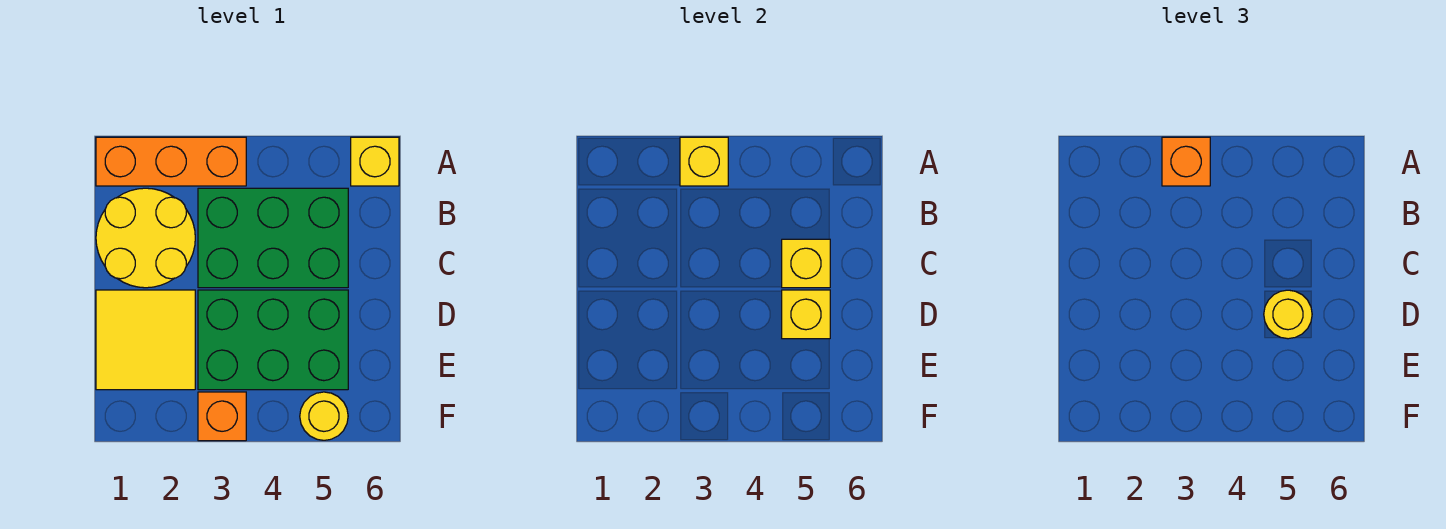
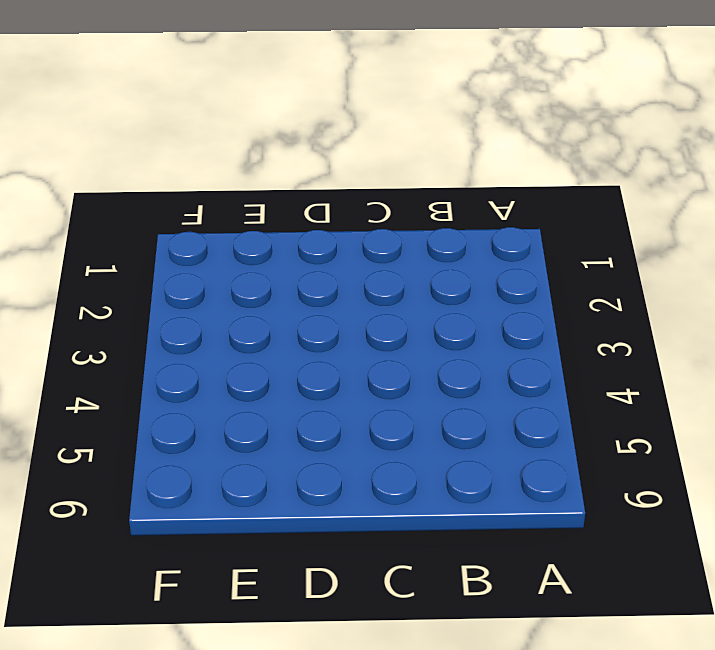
none -> orange brick A1:A3 level 1
none -> yellow brick A6 level 1
none -> yellow round brick B1:C2 level 1

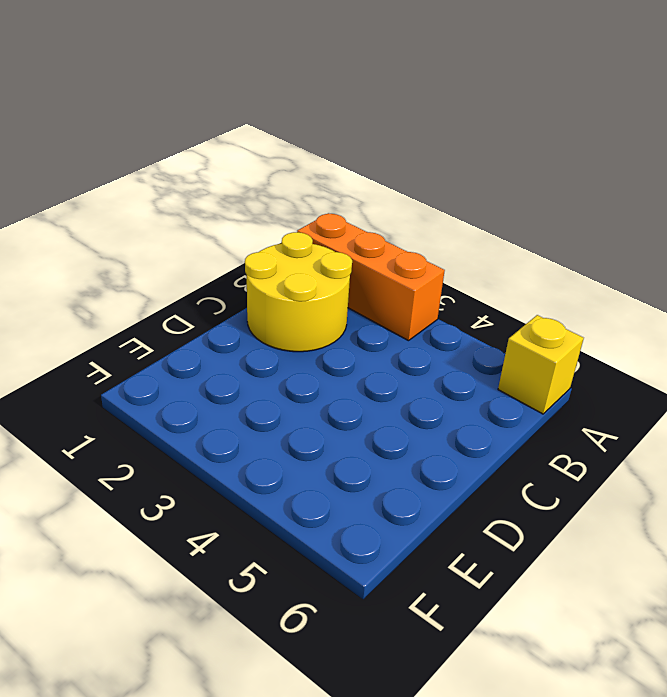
none -> green brick B3:C5 level 1
none -> yellow tile D1:E2 level 1
none -> green brick D3:E5 level 1

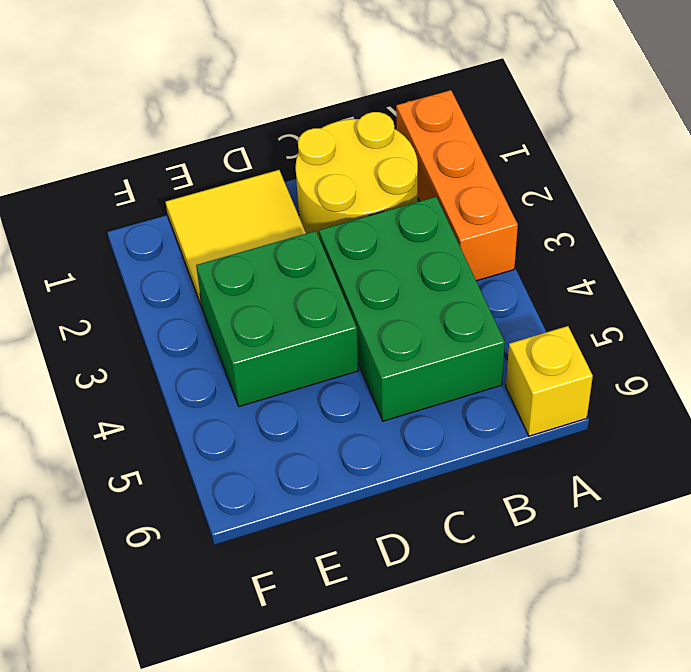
green brick D3:E4 level 1 -> green brick D3:E5 level 1
none -> orange brick F3 level 1
none -> yellow round brick F5 level 1
none -> yellow brick A3 level 2

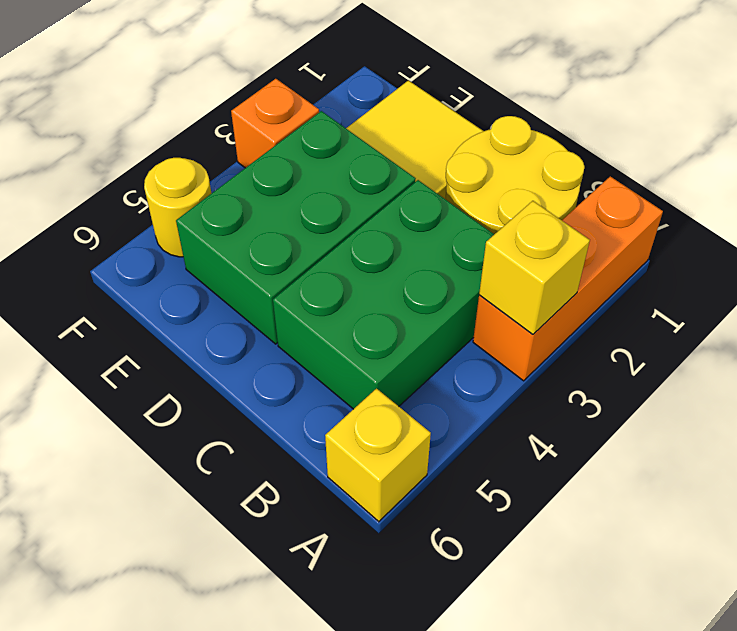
none -> yellow brick C5 level 2
none -> yellow brick D5 level 2
none -> orange brick A3 level 3

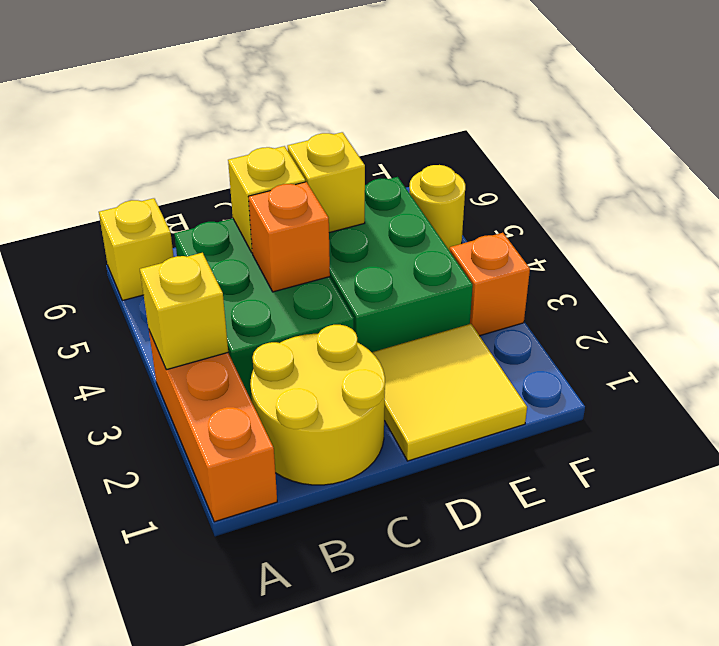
orange brick C4 level 2 -> orange brick A3 level 3
none -> yellow round brick D5 level 3

